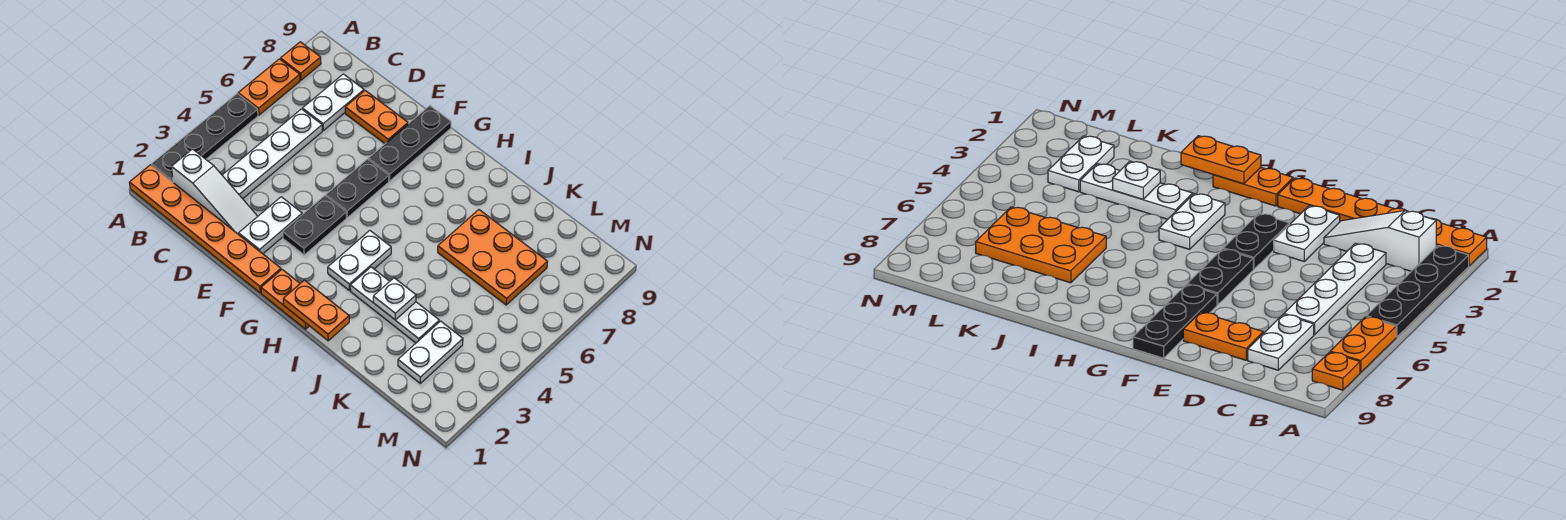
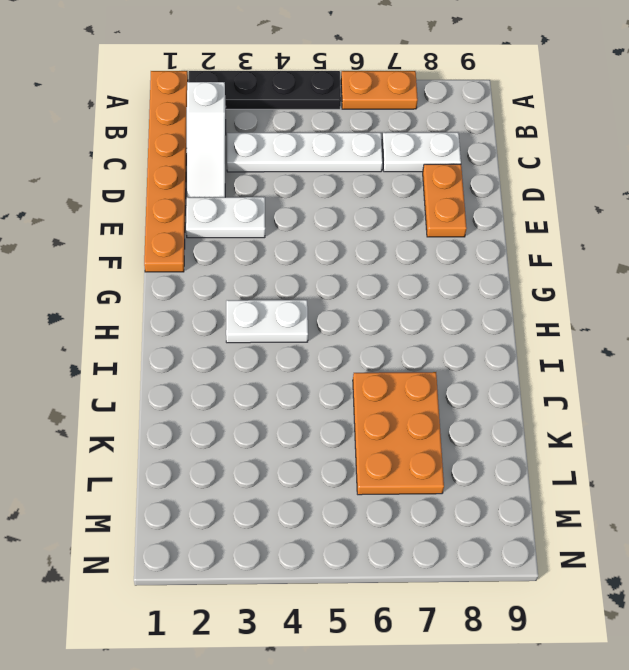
none -> orange plate A8 level 1
none -> black plate F3:F4 level 1
none -> black plate F5:F6 level 1

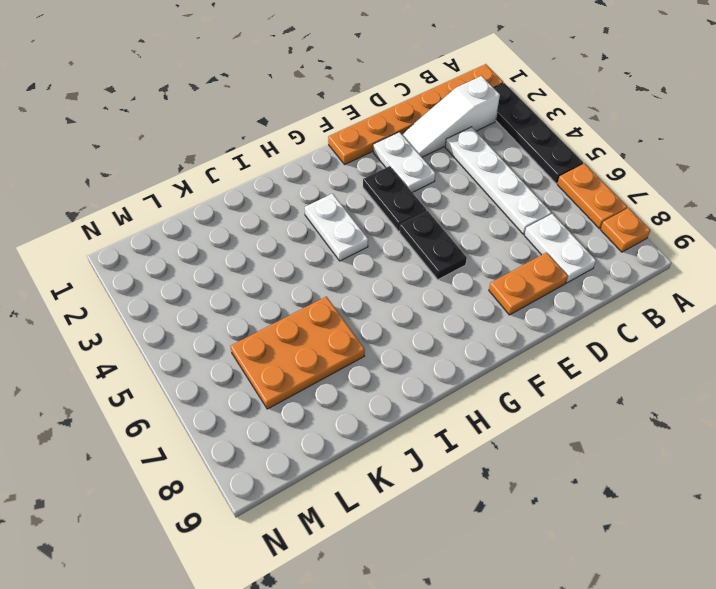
none -> black plate F7:F9 level 1
none -> orange plate G1:H1 level 1
none -> white plate I3:K3 level 1

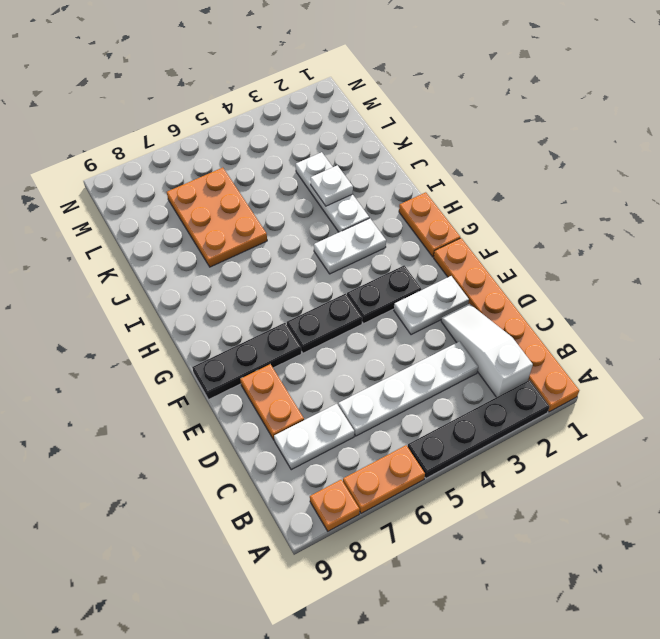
none -> white plate L2:L3 level 1
none -> orange plate H1:I1 level 2

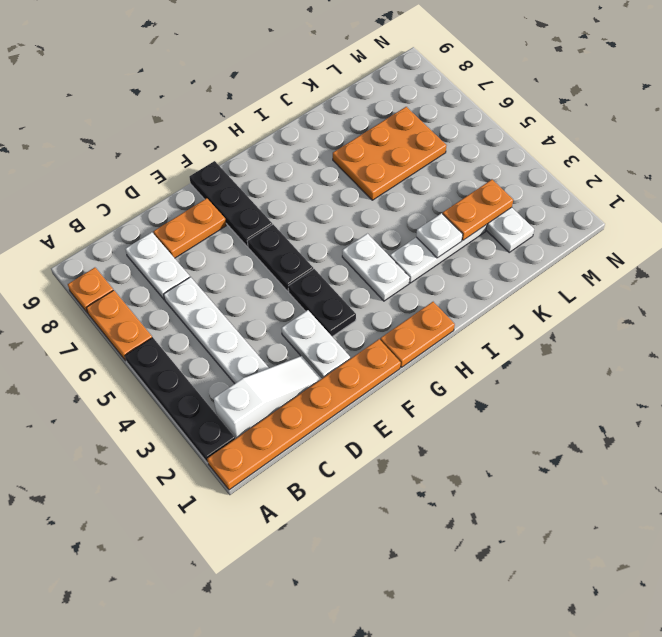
orange plate K3:L3 level 2 -> orange plate H1:I1 level 2

